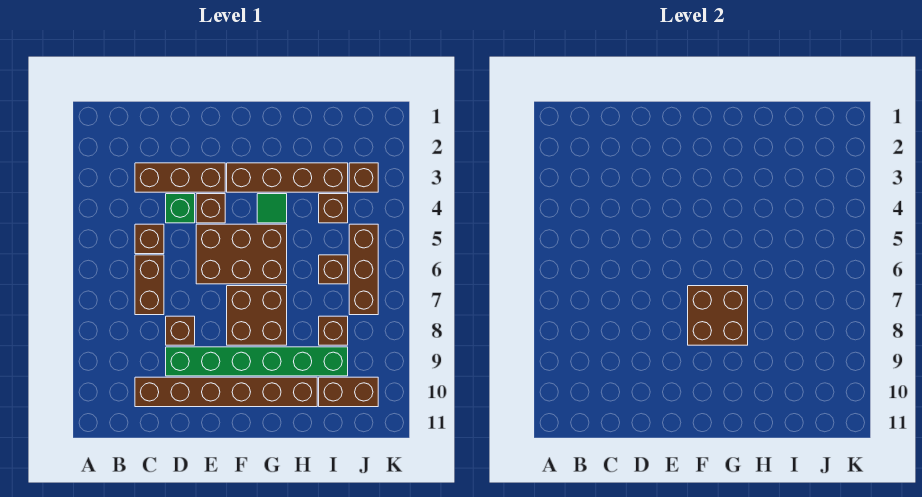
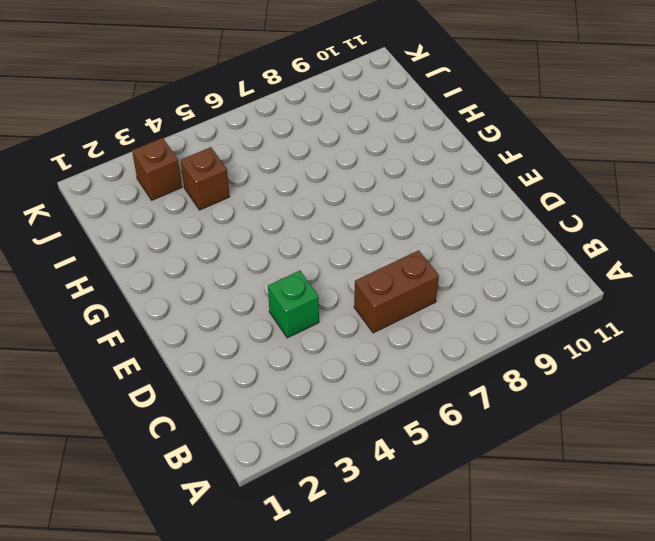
none -> brown brick C3:E3 level 1
none -> brown brick C5 level 1
none -> brown brick C10:H10 level 1

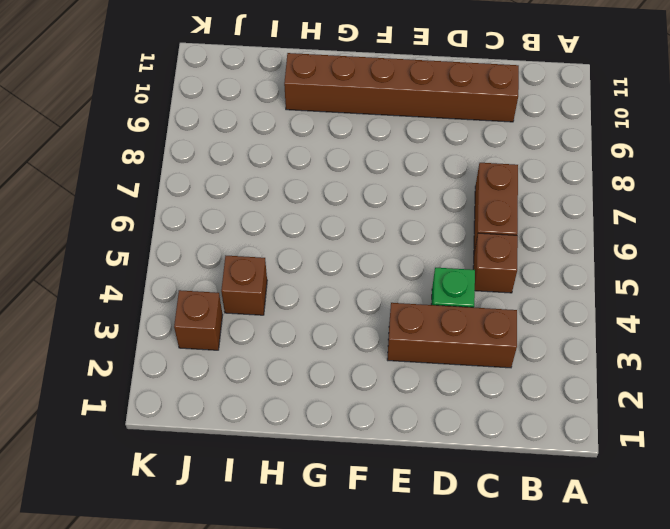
none -> brown brick D8 level 1
none -> green brick D9:I9 level 1
none -> brown brick E4 level 1

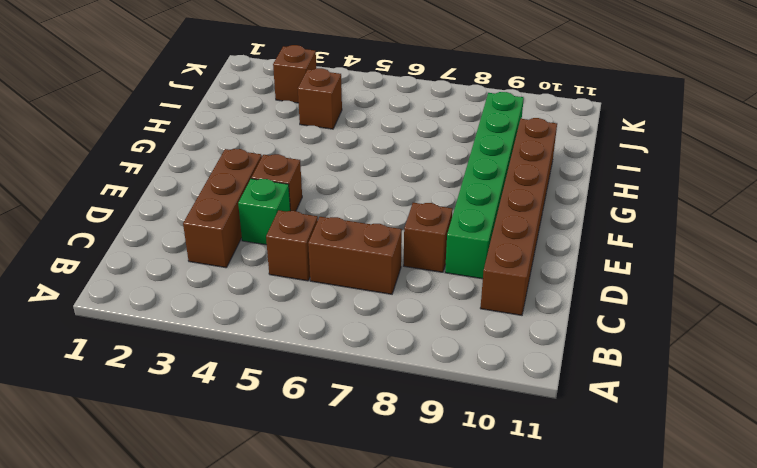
none -> brown brick E5:G6 level 1
none -> brown brick F3:I3 level 1
none -> brown brick F7:G8 level 1

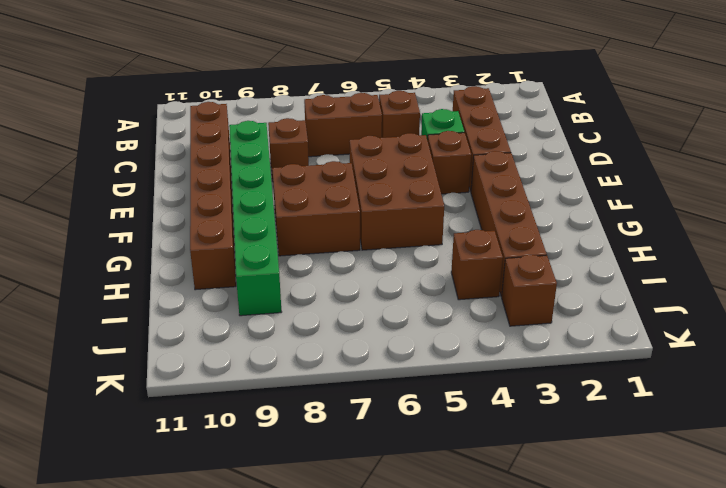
none -> green tile G4 level 1
none -> brown brick I6 level 1
none -> brown brick I8 level 1

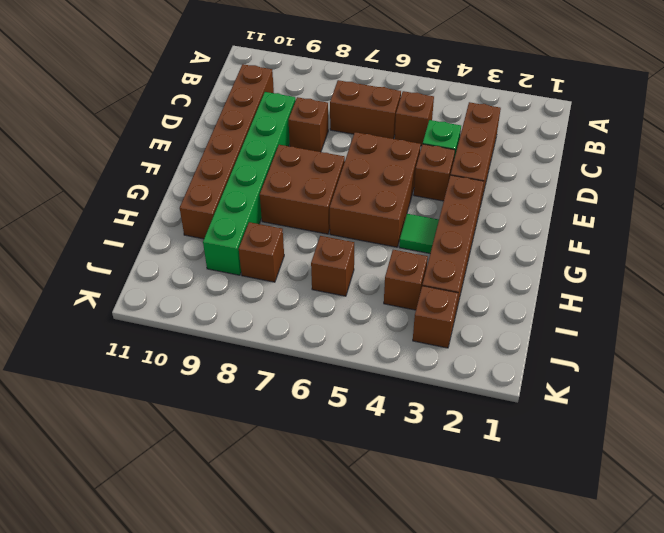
none -> brown brick I10:J10 level 1
none -> brown brick J5:J7 level 1
none -> brown brick F7:G8 level 2

